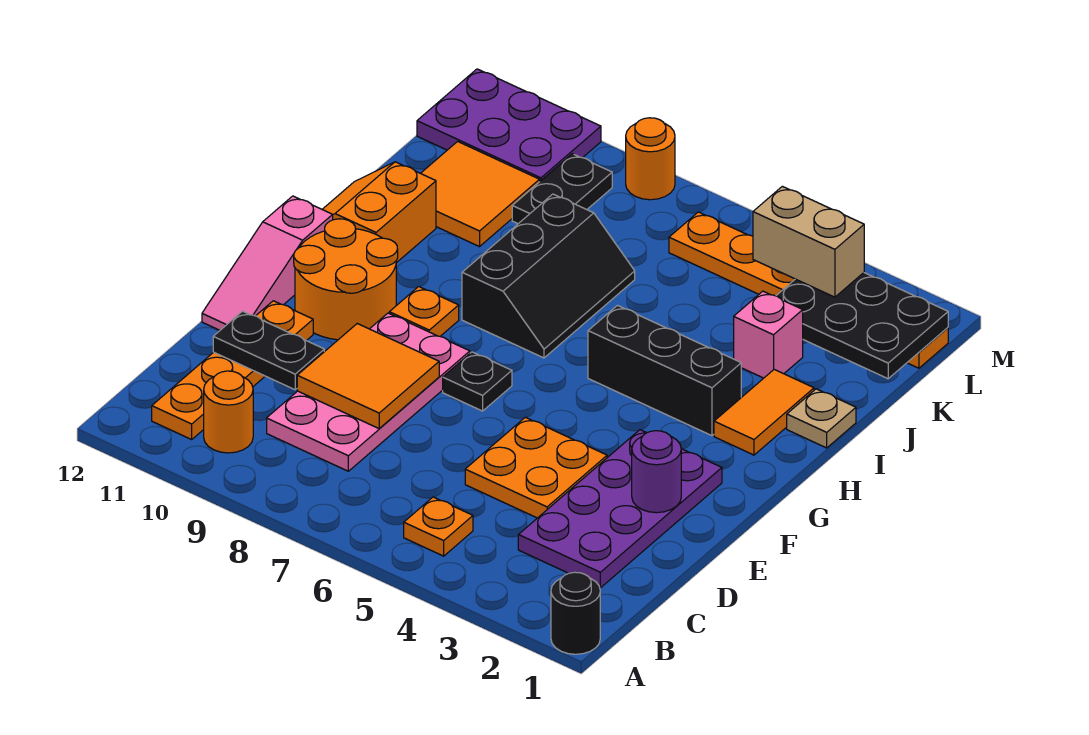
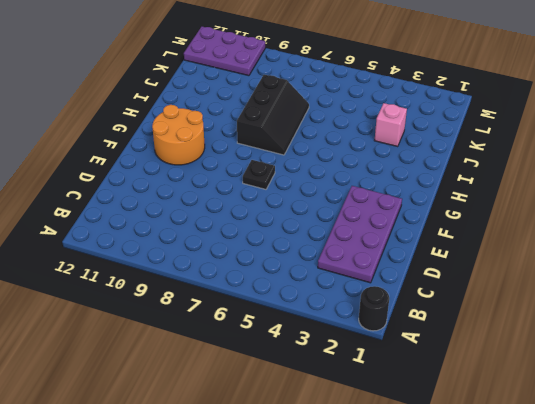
none -> orange plate B5 level 1
none -> orange round brick B10 level 1
none -> orange plate B11:E11 level 1

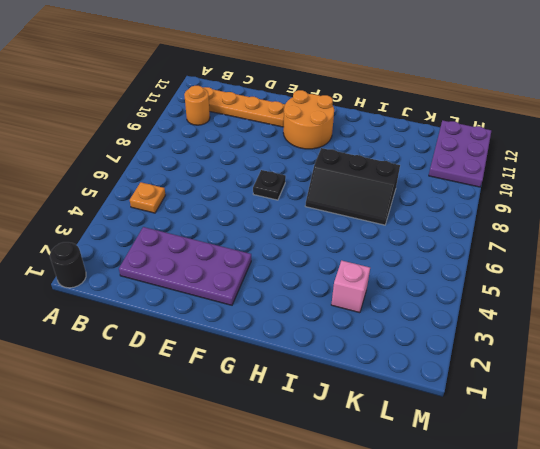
none -> pink plate C8:F9 level 1
none -> orange plate D4:E5 level 1
none -> pink slope E12:G12 level 1 top G

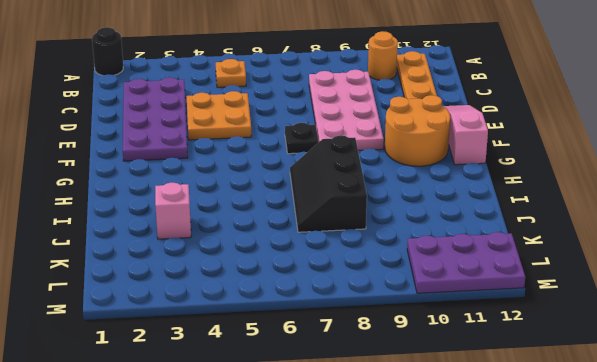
none -> orange plate G9 level 1
none -> orange tile H2:I2 level 1
none -> black brick H3:H5 level 1

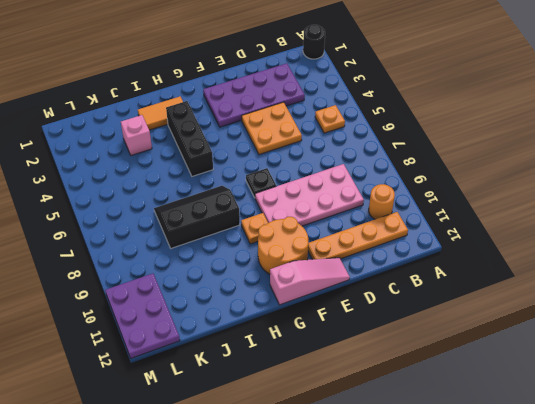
none -> orange slope H11:I12 level 1 top 11
none -> tan plate I1 level 1
none -> orange tile J10:K11 level 1

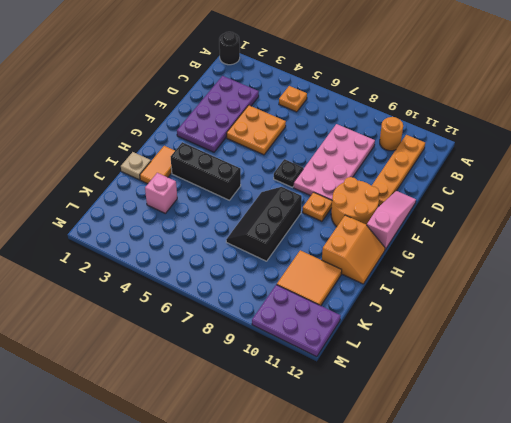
none -> black plate K9:L9 level 1
none -> orange plate L1:L6 level 1
none -> orange round brick M8 level 1

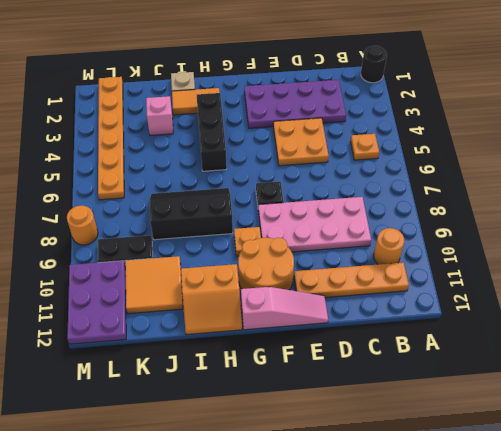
none -> orange tile D8:E9 level 2
none -> black plate D10:D11 level 2
none -> purple round brick E2 level 2

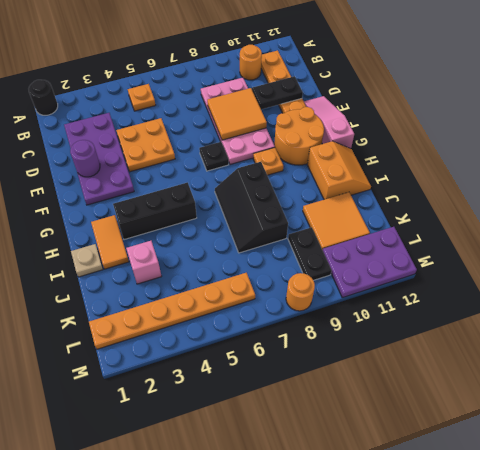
none -> black plate K1:L3 level 2
none -> tan brick L3:L4 level 3

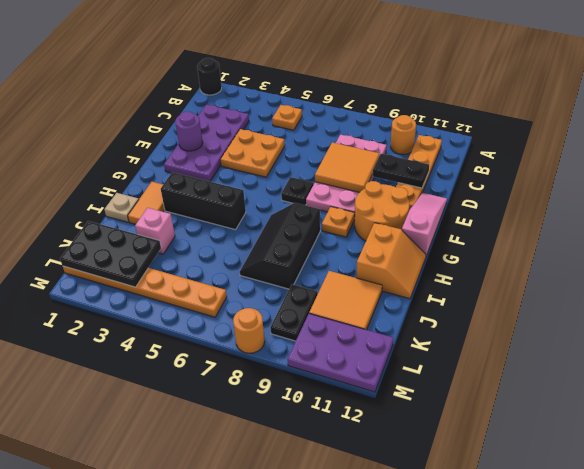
none -> tan brick L3:L4 level 3

